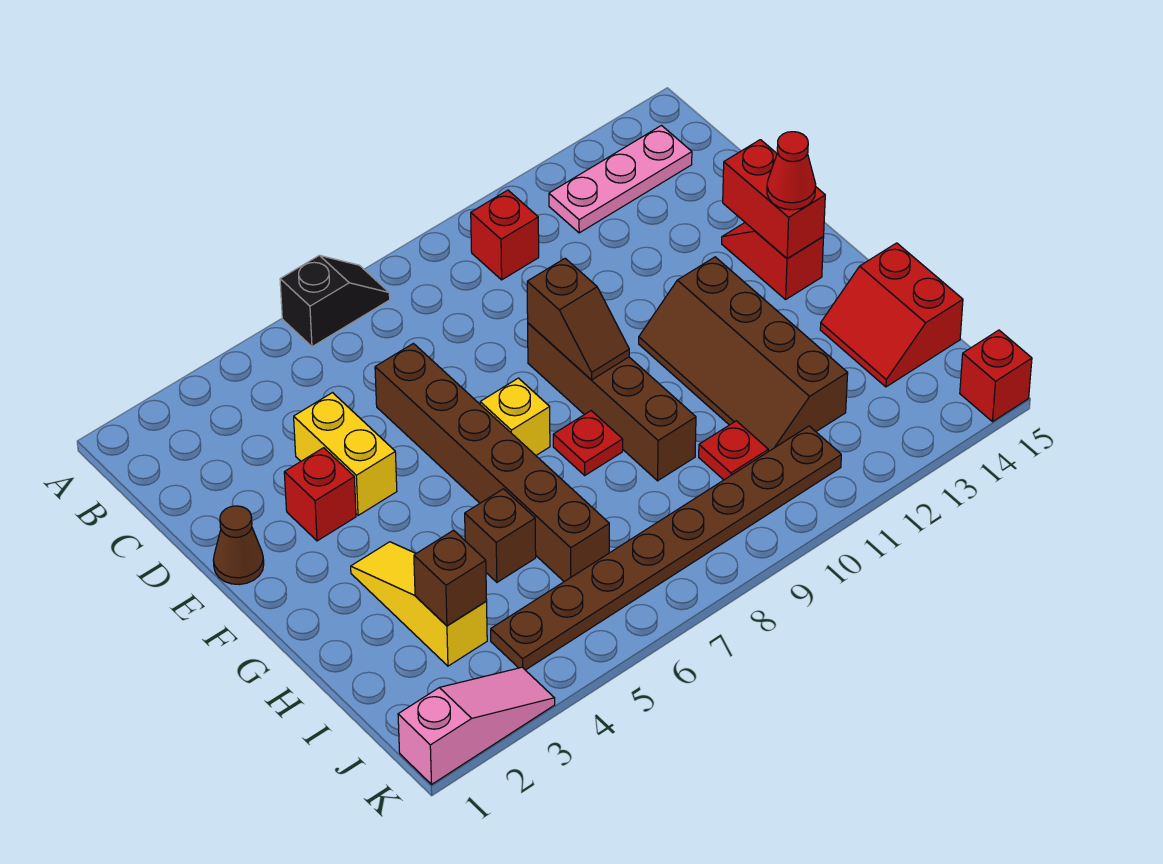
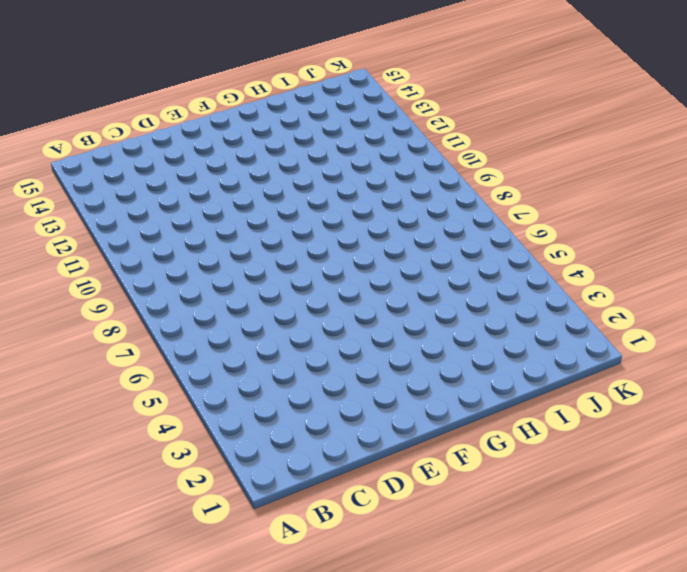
none -> black slope A6:A7 level 1 top 6
none -> red brick B10 level 1
none -> pink plate B12:B14 level 1

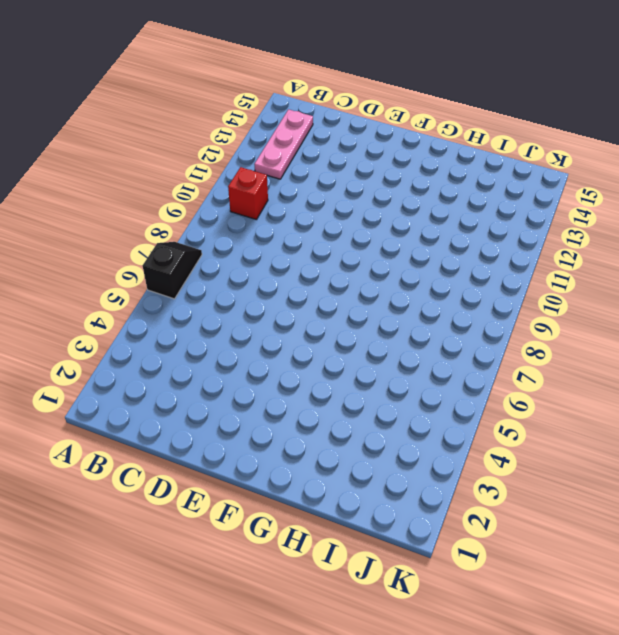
none -> yellow brick D4:E4 level 1
none -> brown brick D6:I6 level 1
none -> brown cone E1 level 1

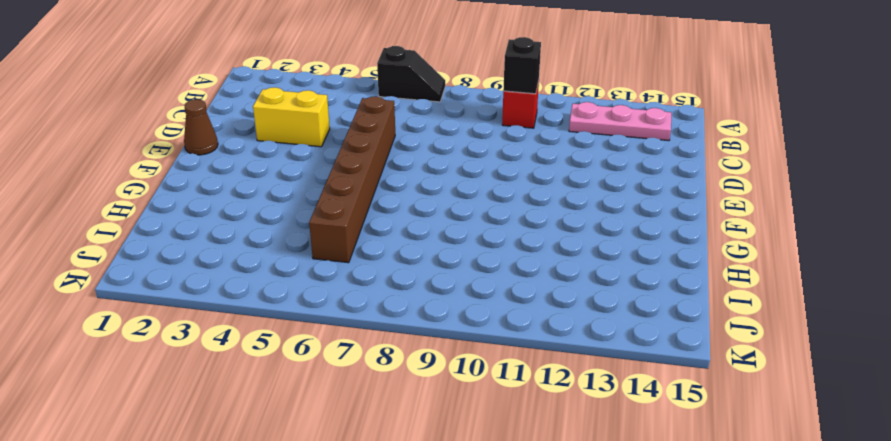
black brick B10 level 2 -> none
yellow brick D3:D4 level 1 -> yellow brick D4:E4 level 1
none -> red brick E3 level 1
none -> brown brick E9:H9 level 1
none -> red slope E14:F14 level 1 top F

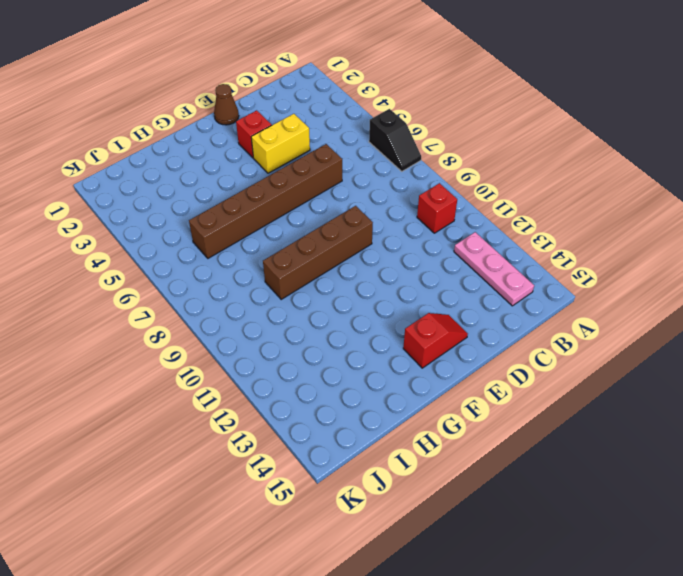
none -> yellow brick F7 level 1
none -> brown slope F11:I12 level 1 top 12
none -> yellow slope G3:I3 level 1 top I

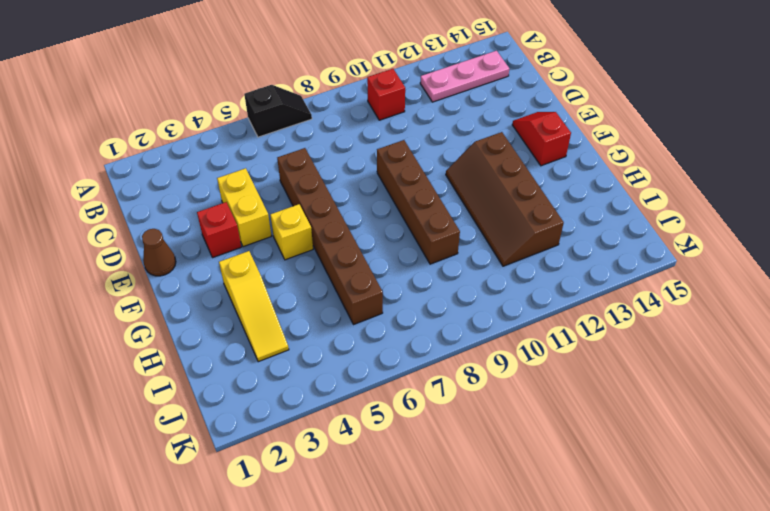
yellow brick F5 level 1 -> yellow brick F7 level 1
yellow slope G3:I3 level 1 top G -> yellow slope G3:I3 level 1 top I
none -> red plate G8 level 1
none -> brown brick H5 level 1
none -> red slope H14:I15 level 1 top 15

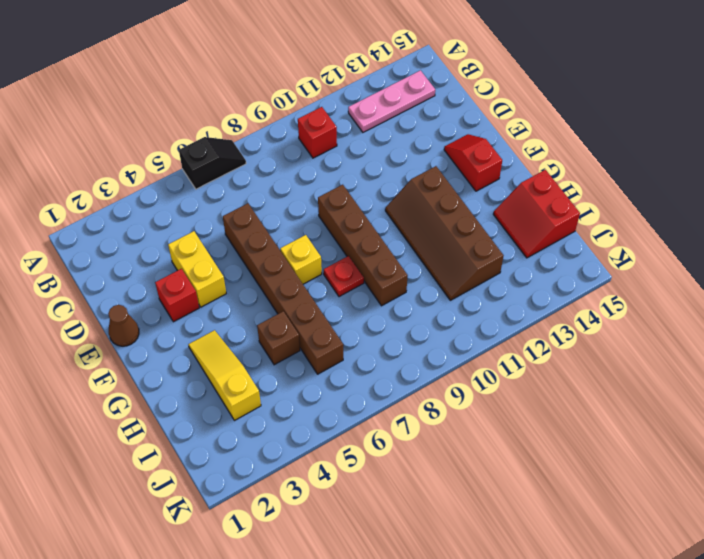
none -> red plate I10 level 1
none -> brown plate J4:J11 level 1
none -> pink slope K1:K3 level 1 top 1

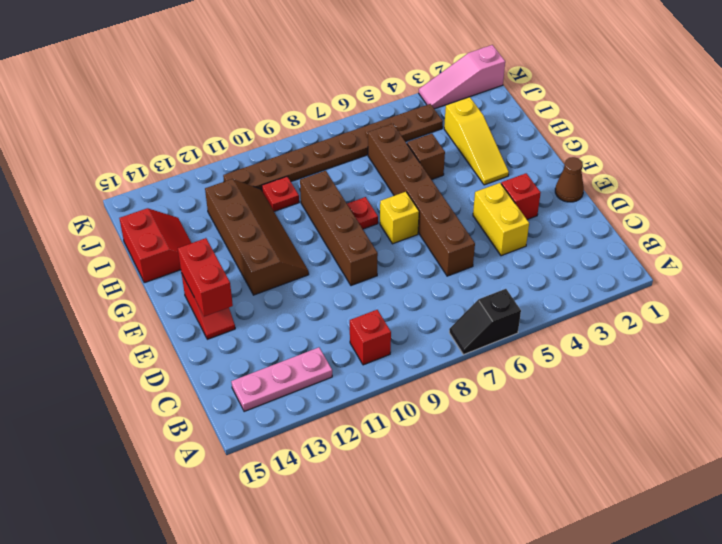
none -> red brick K15 level 1
none -> brown slope E9:F9 level 2 top E
none -> brown brick I3 level 2

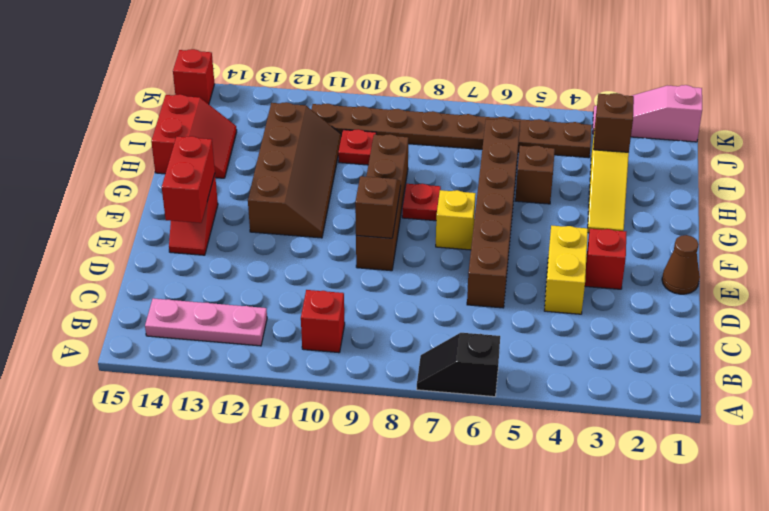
none -> red cone F14 level 3

